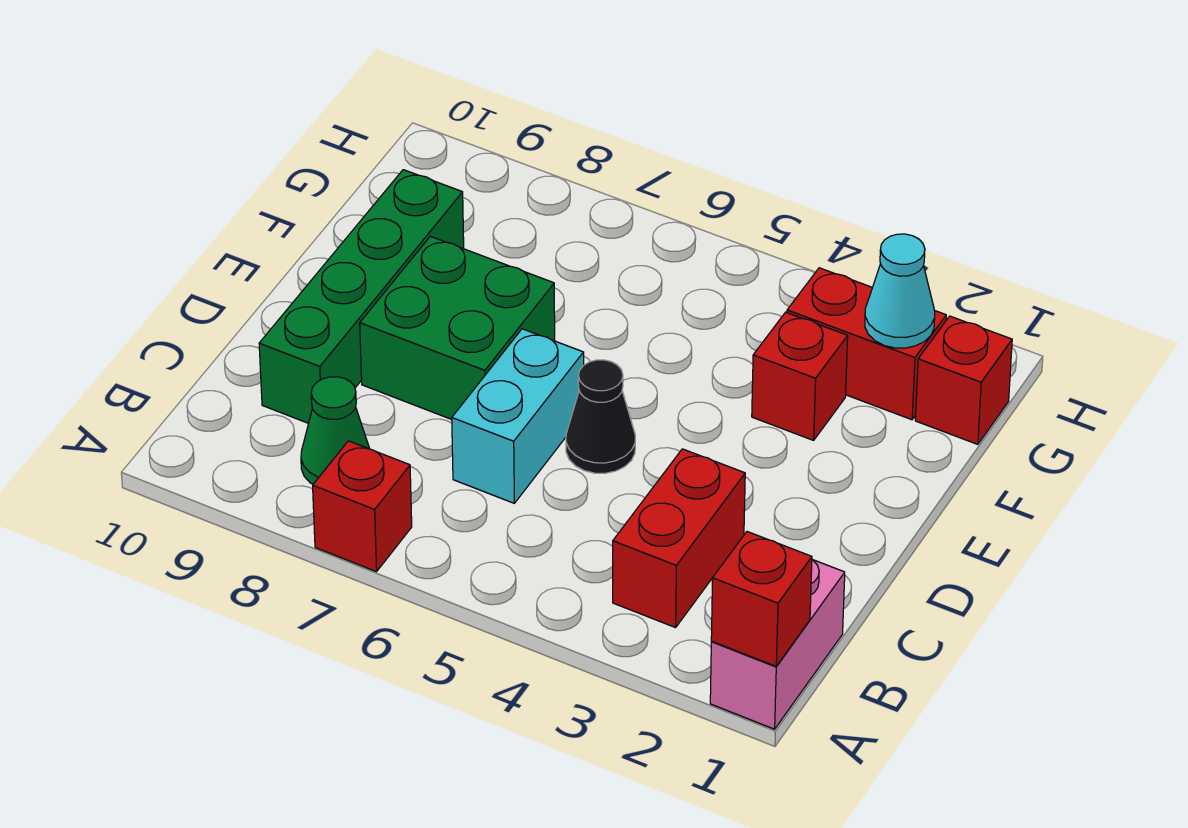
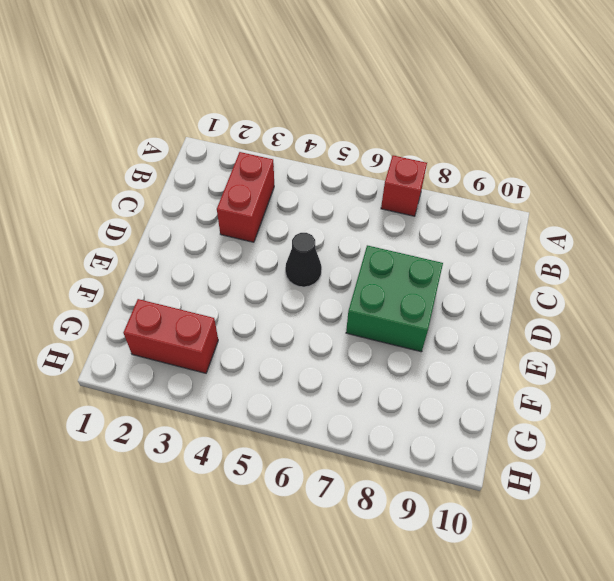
none -> pink brick A1:B1 level 1
none -> green cone B8 level 1
none -> cyan brick C6:D6 level 1

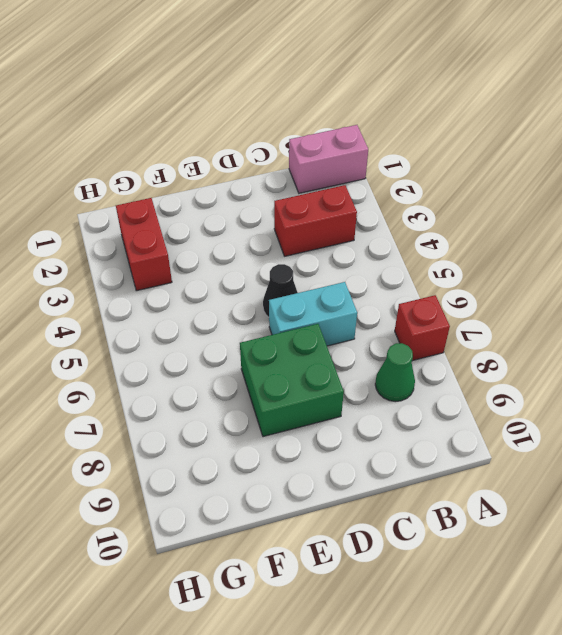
none -> green brick C9:F9 level 1
none -> red brick F3 level 1
none -> red brick G1 level 1

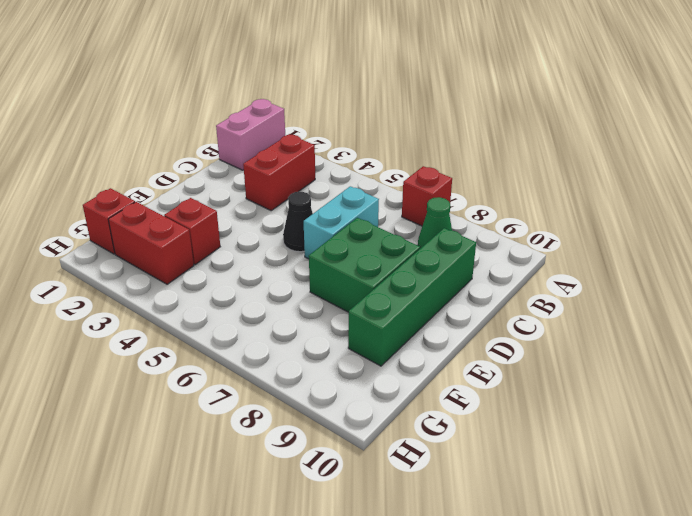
none -> red brick A1 level 2
none -> cyan cone G2 level 2

